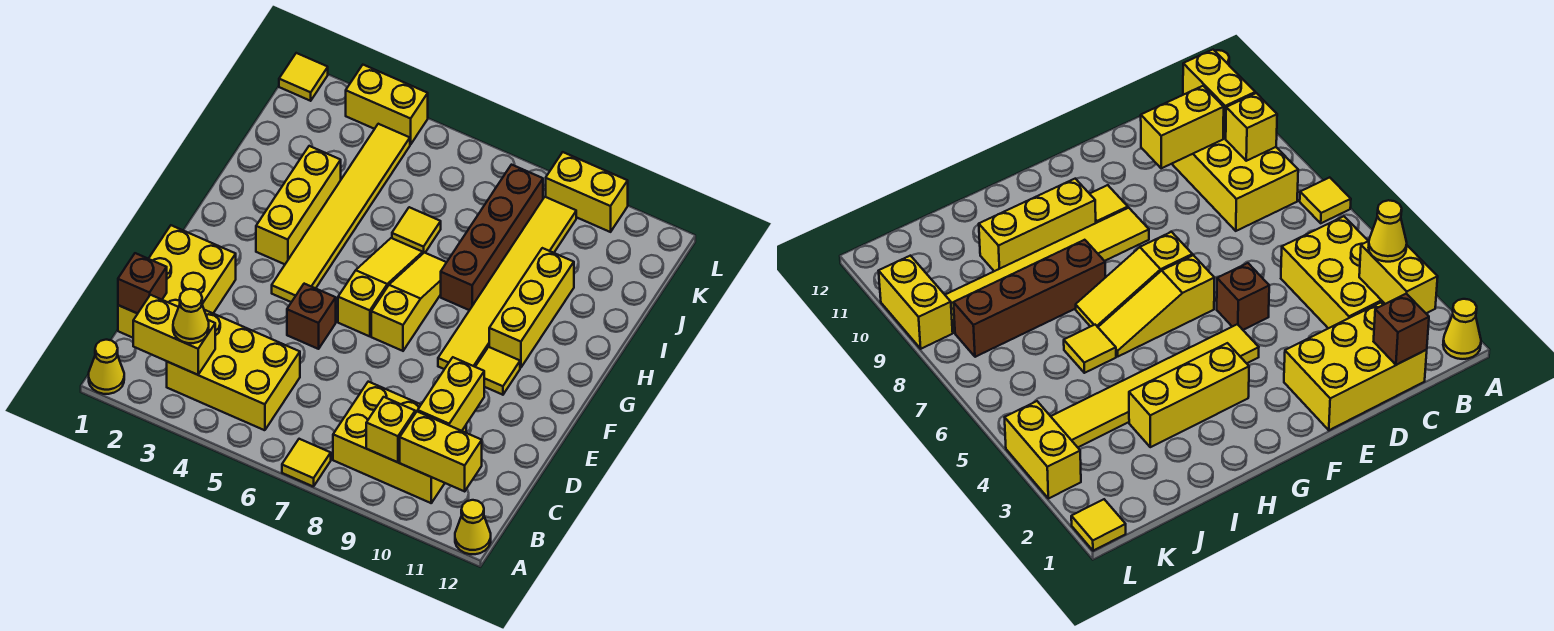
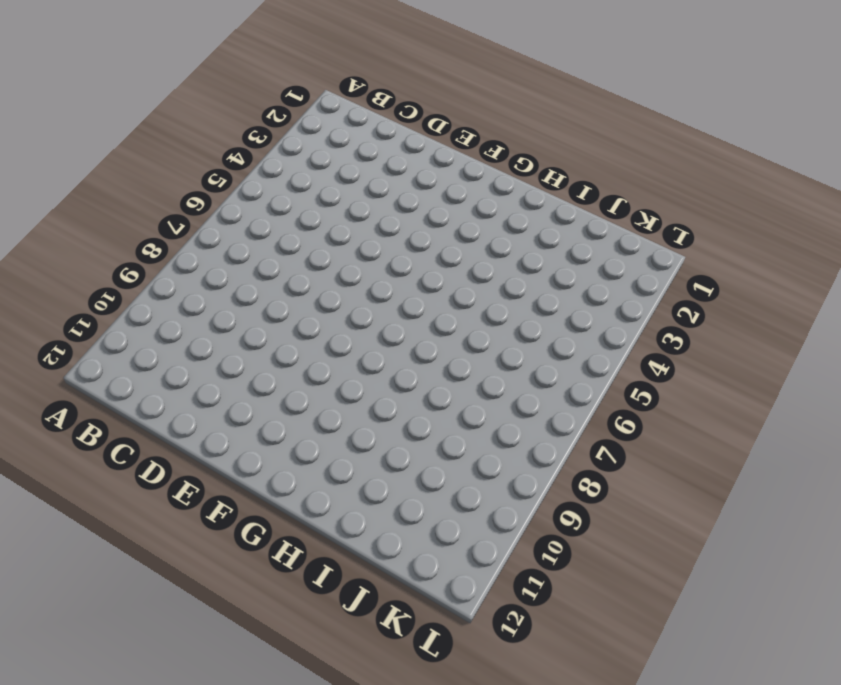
none -> yellow cone A1 level 1
none -> yellow tile A7 level 1
none -> yellow cone A12 level 1

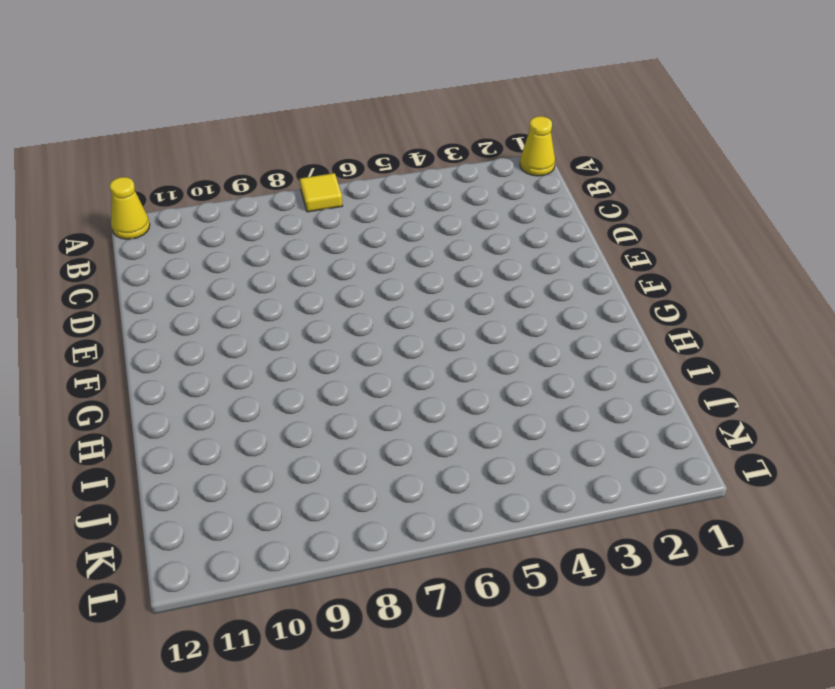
none -> yellow brick B3:C5 level 1
none -> yellow brick B8:C10 level 1
none -> yellow brick C1:E2 level 1

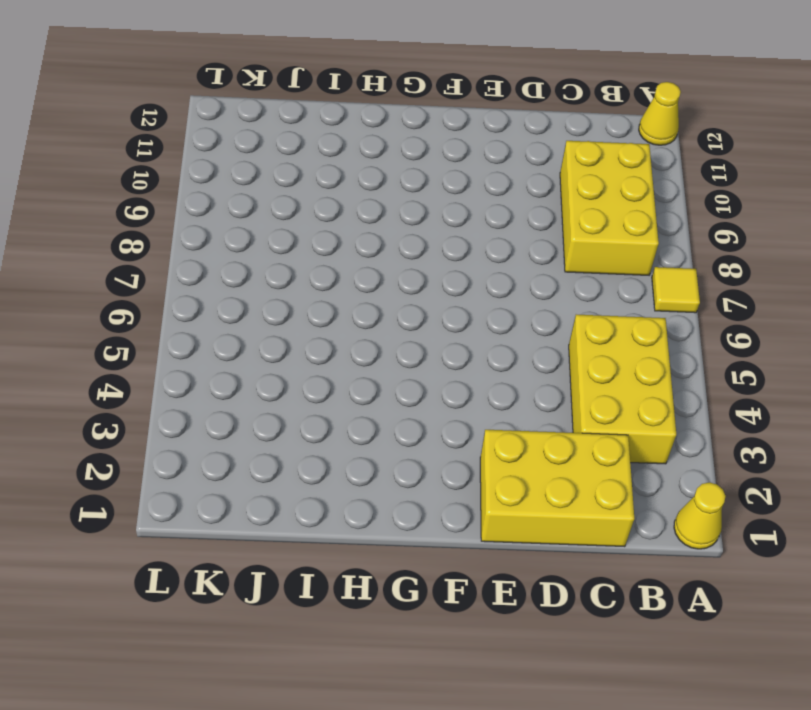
none -> brown brick E5 level 1
none -> yellow tile F4:K4 level 1
none -> yellow slope F6:H6 level 1 top F

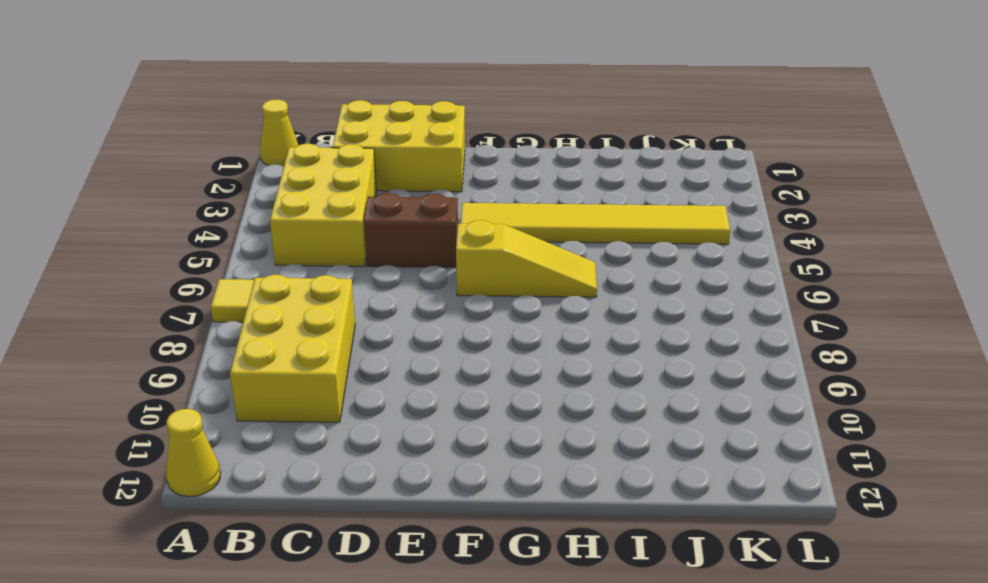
brown brick D5:E5 level 1 -> brown brick E5 level 1
none -> yellow slope F7:H7 level 1 top F
none -> yellow tile F9:K9 level 1
none -> yellow tile F10 level 1

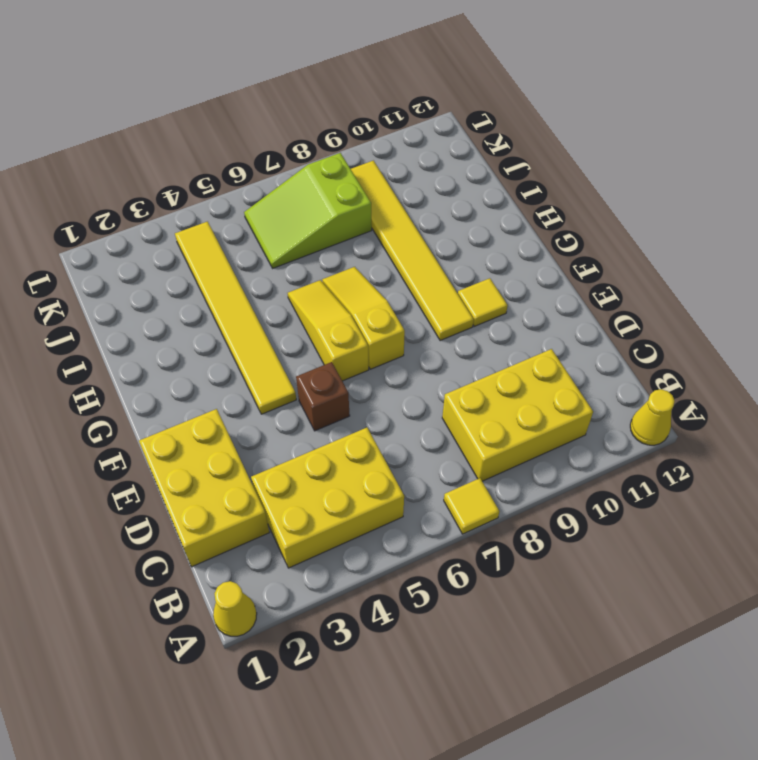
lime slope J6:K8 level 1 top 8 -> brown brick H8:K8 level 1
none -> yellow brick G3:I3 level 1
none -> yellow brick G10:I10 level 1
none -> yellow tile I6 level 1

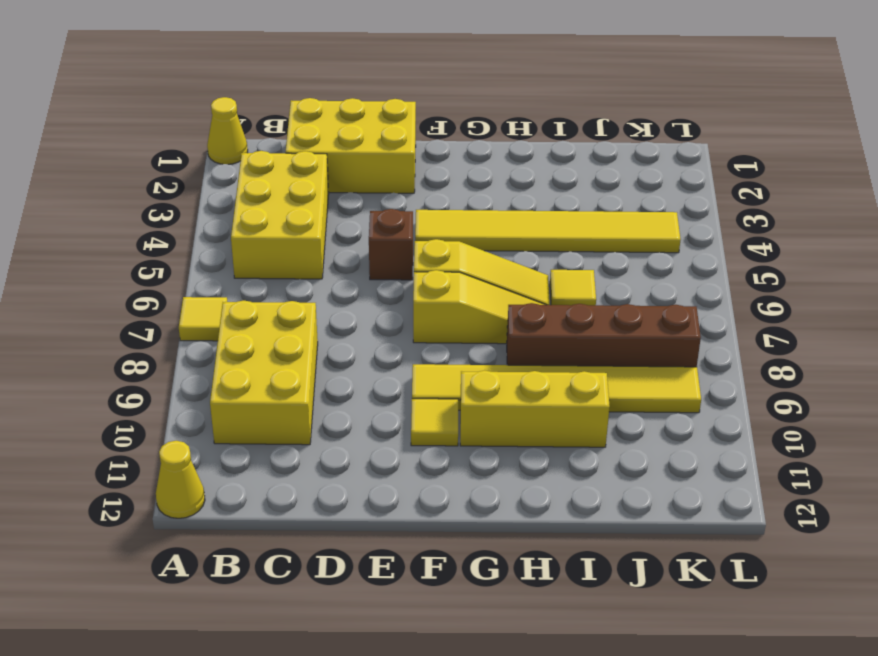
none -> yellow brick G3:I3 level 1
none -> yellow tile L1 level 1
none -> yellow brick L3:L4 level 1

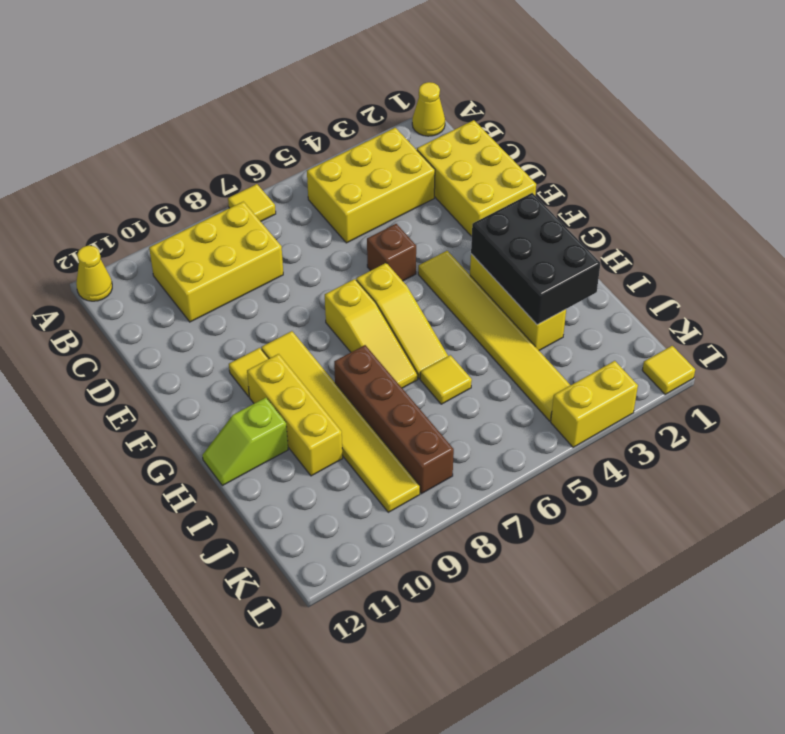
black brick G2:I3 level 2 -> none
lime slope H11:H12 level 1 top 11 -> none
none -> yellow brick L9:L10 level 1
none -> yellow brick B2:B3 level 2
none -> yellow brick B9 level 2

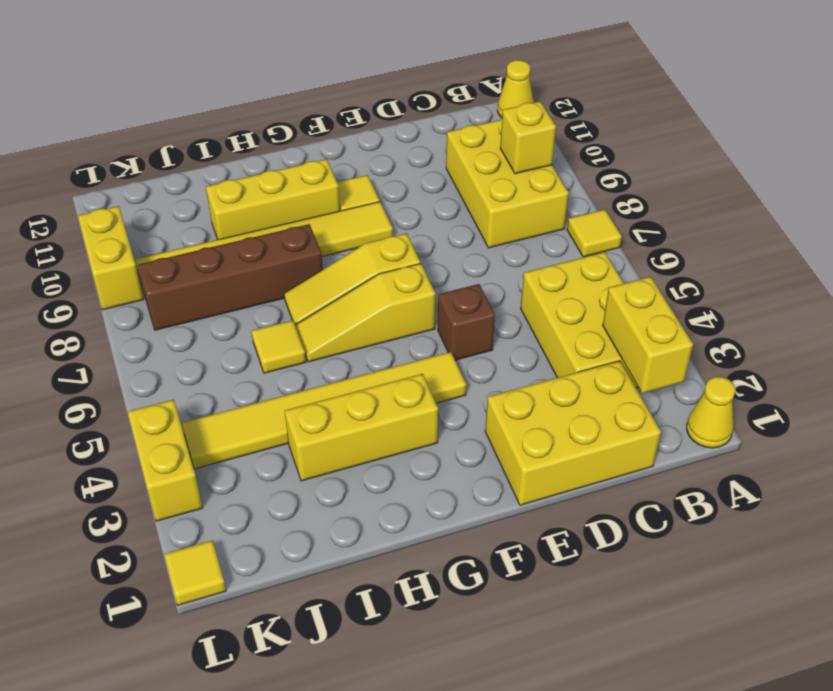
none -> yellow brick B10:B11 level 2
none -> brown brick C1 level 2
none -> yellow brick C10:D10 level 2

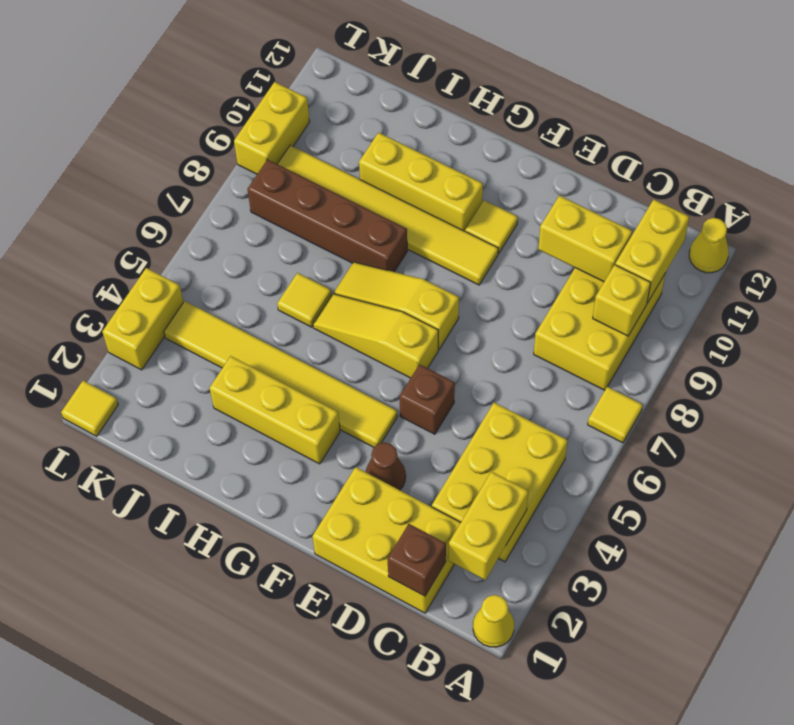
brown cone E3 level 1 -> none
none -> yellow cone B3 level 3

